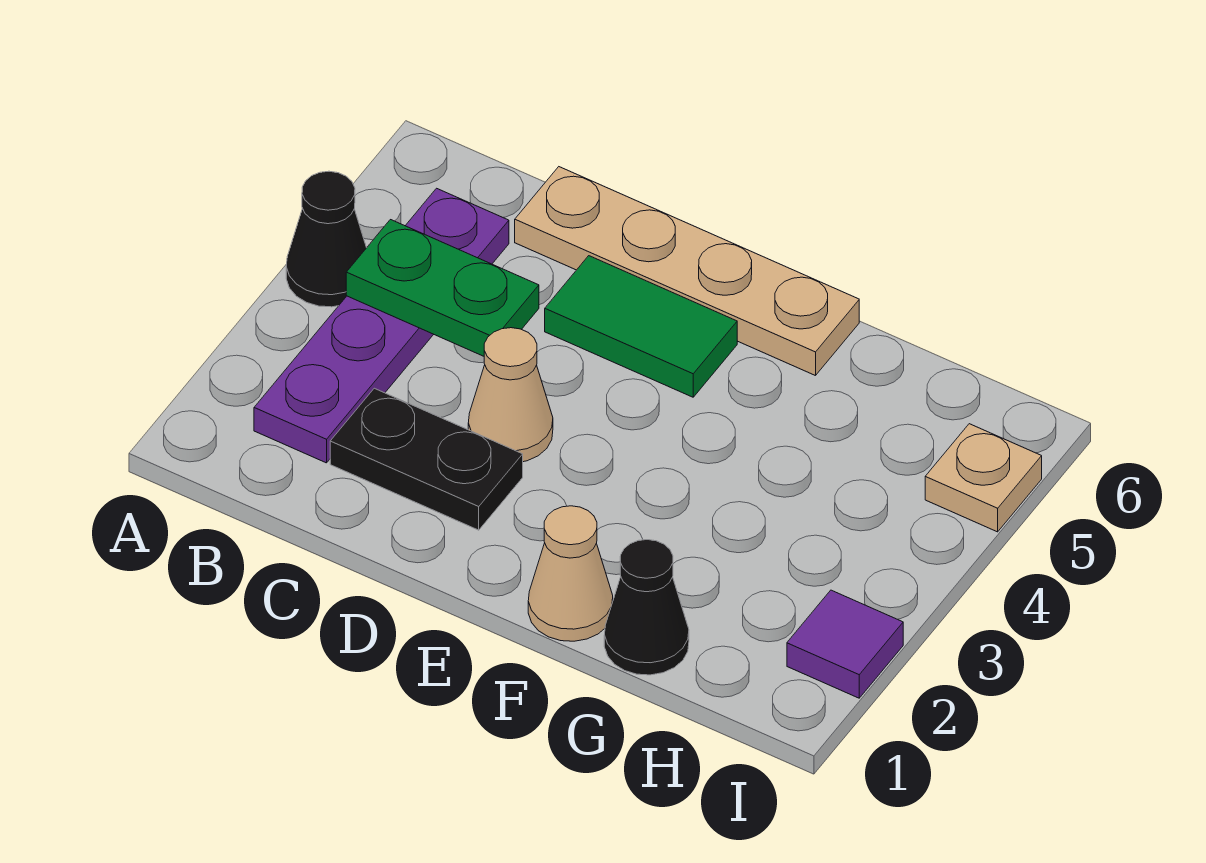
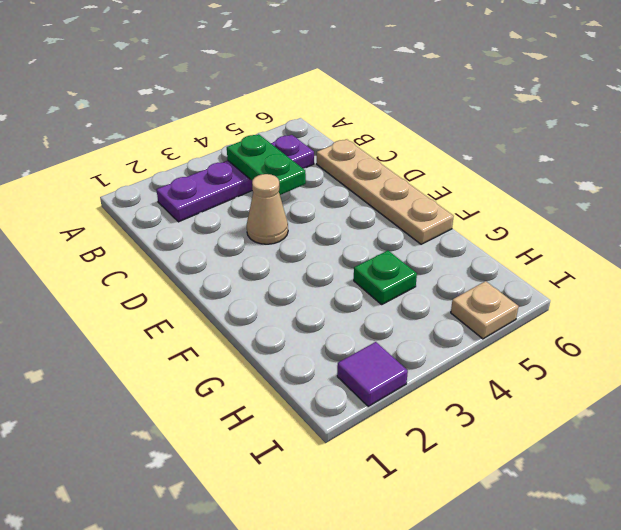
green plate G4 level 1 -> none
none -> black cone A4 level 1
none -> black plate C2:D2 level 1

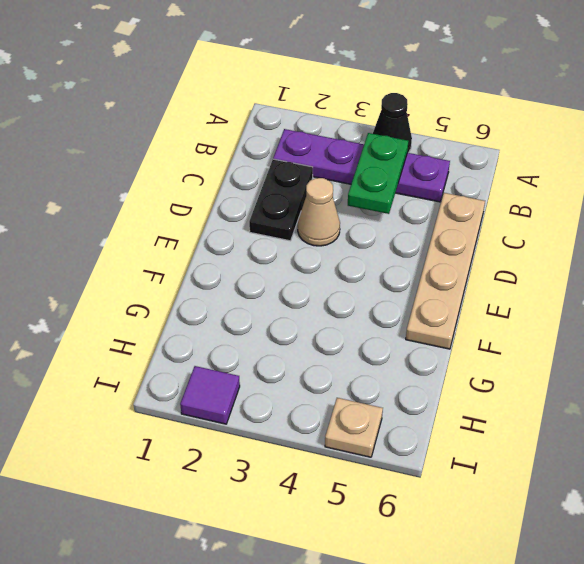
none -> green tile D5:E5 level 1
none -> tan cone F1 level 1

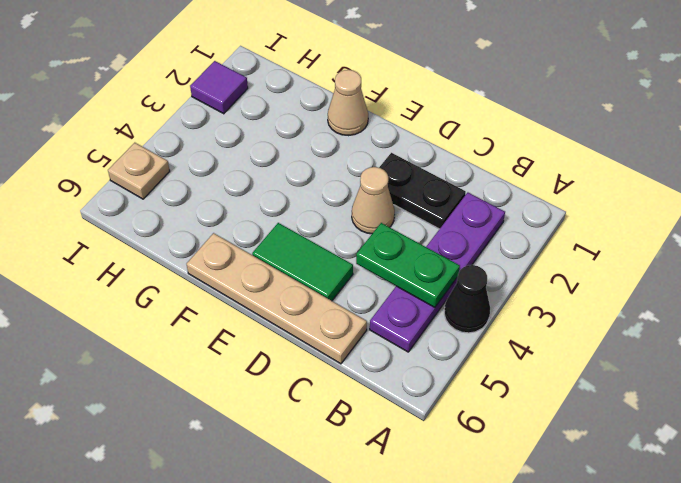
none -> black cone G1 level 1

